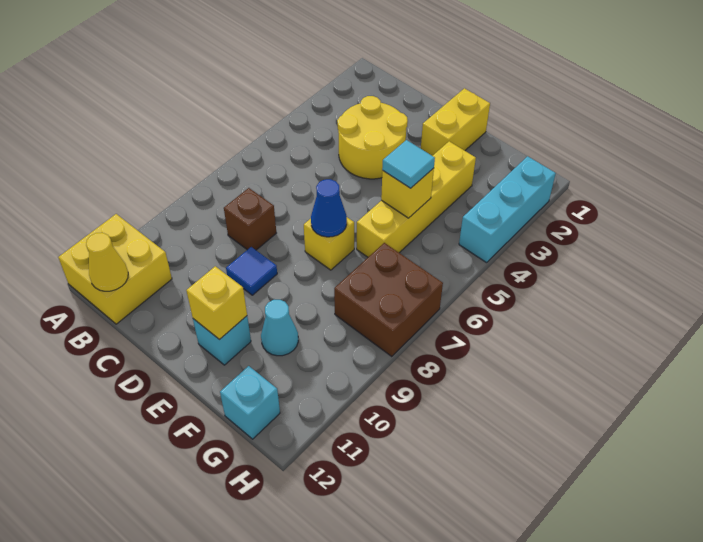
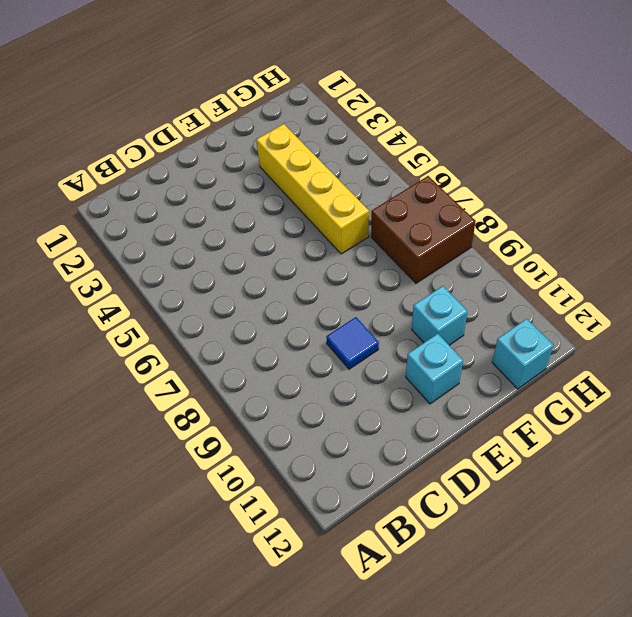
cyan brick F10 level 1 -> cyan cone F10 level 1
none -> yellow brick A11:B12 level 1
none -> yellow round brick C3:D4 level 1
none -> brown brick C8 level 1

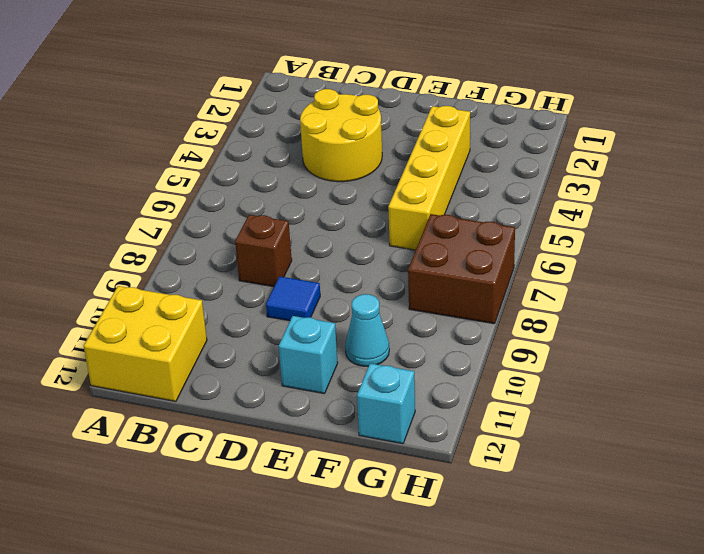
none -> yellow brick E1:E2 level 1
none -> yellow brick E7 level 1
none -> cyan brick H2:H4 level 1

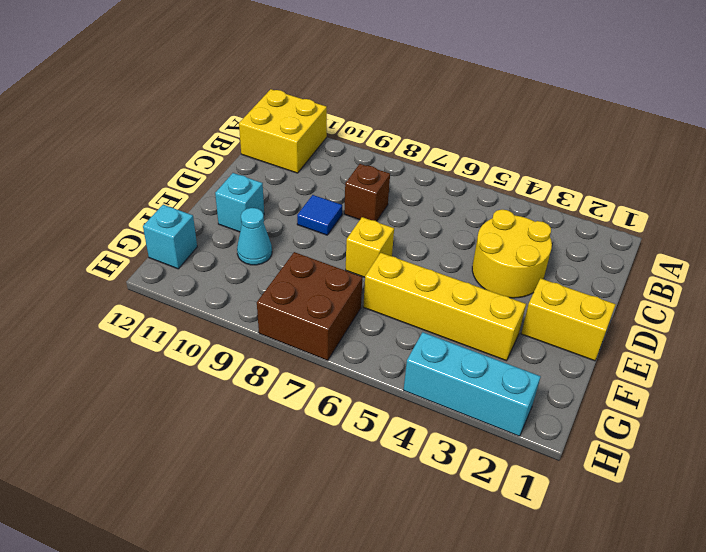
none -> yellow cone B12 level 2
none -> blue cone E7 level 2
none -> yellow brick E11 level 2

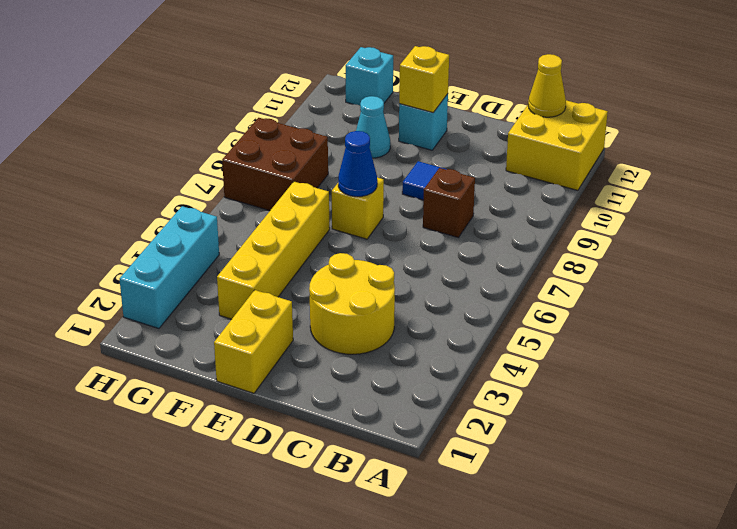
none -> yellow brick F5 level 2
none -> cyan tile F5 level 3

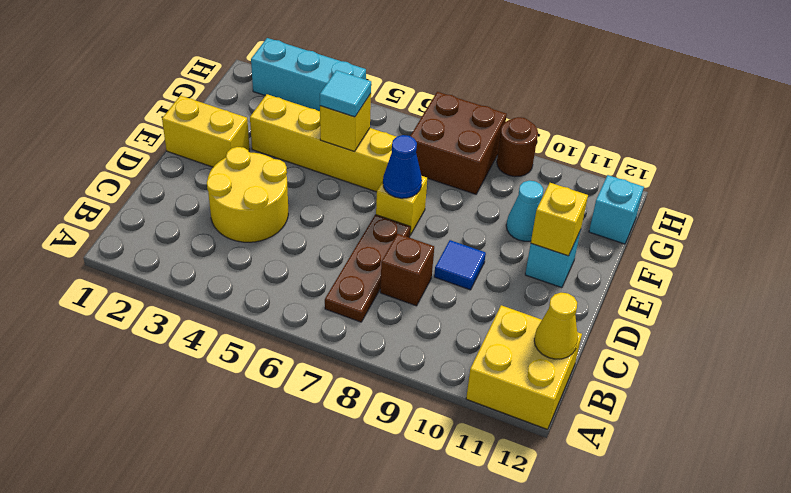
brown plate B7:D7 level 1 -> none
brown round brick H9 level 1 -> none

